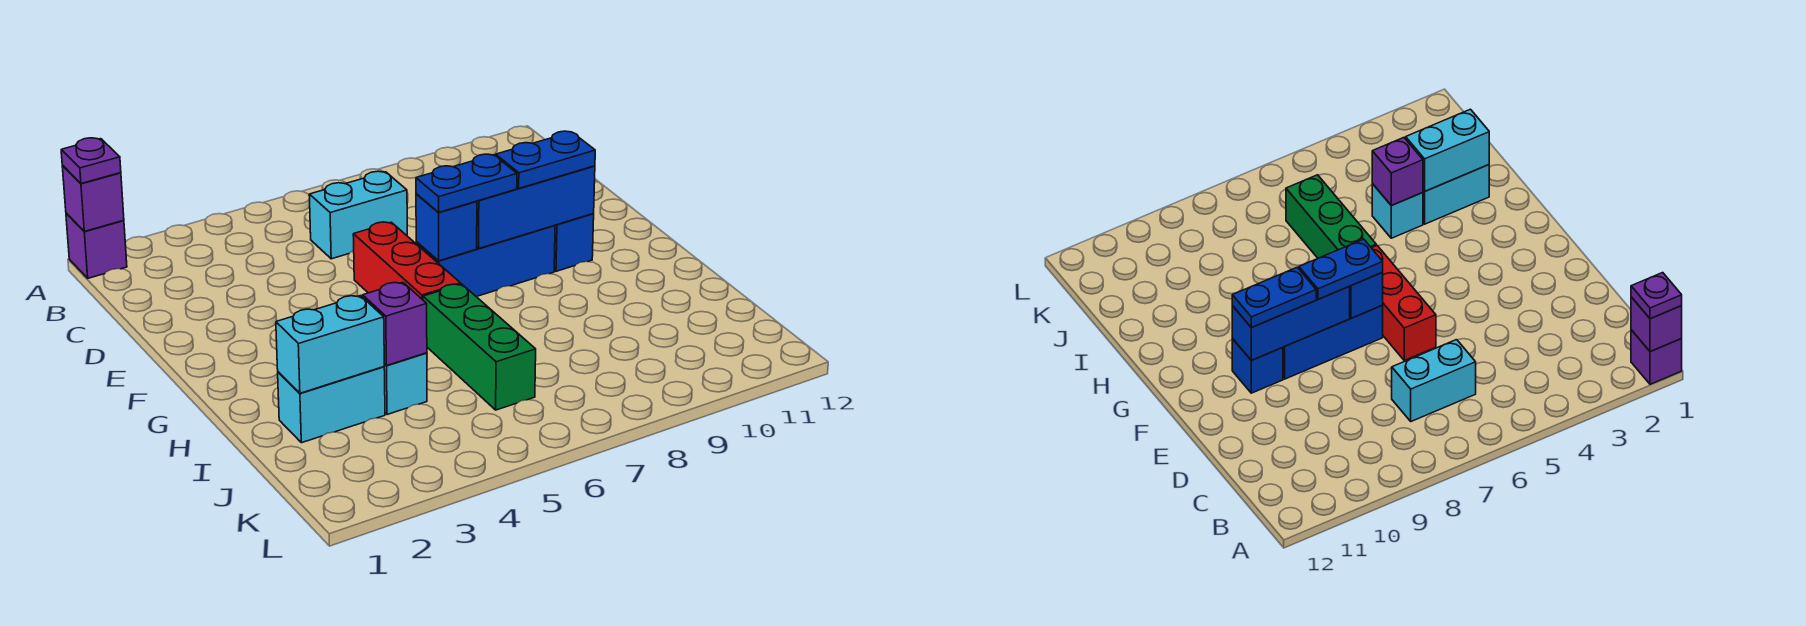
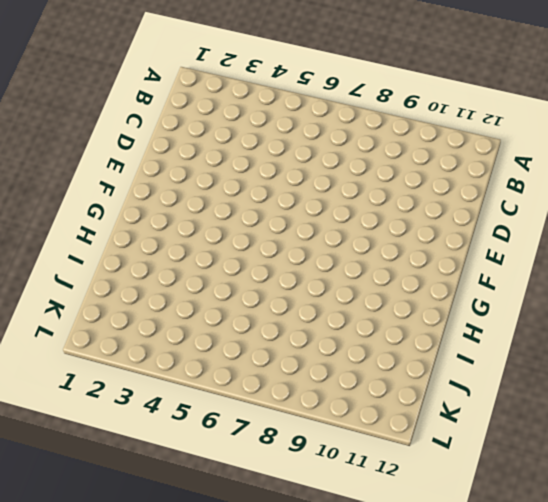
none -> purple brick A1 level 1
none -> cyan brick C6:C7 level 1
none -> red brick E6:G6 level 1

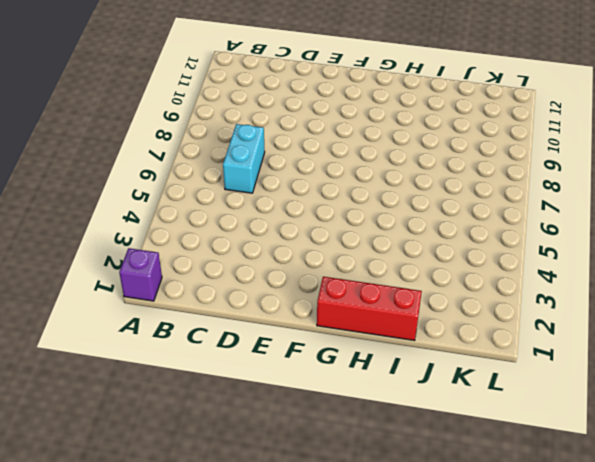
red brick G1:I1 level 1 -> red brick E6:G6 level 1
none -> blue brick F7:F9 level 1
none -> blue brick F10 level 1
none -> green brick H6:J6 level 1

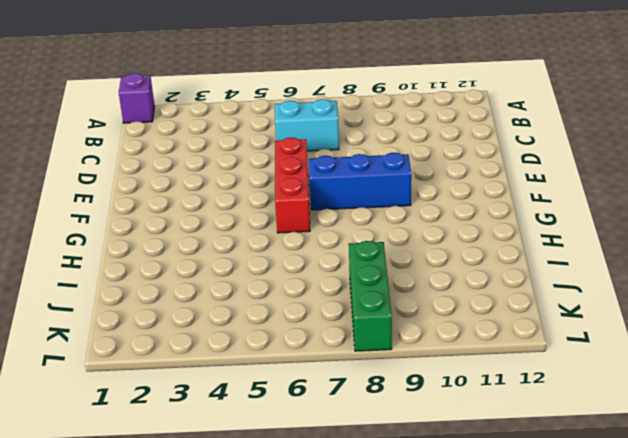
green brick J8:L8 level 1 -> green brick H6:J6 level 1
none -> blue brick F10 level 1
none -> cyan brick I2:I3 level 1
none -> cyan brick I4 level 1

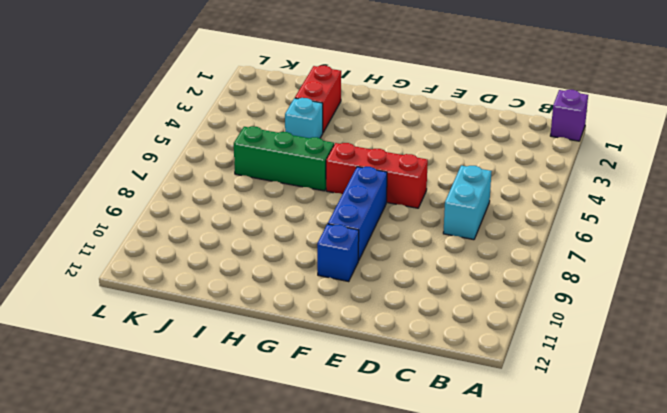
red brick I2:I3 level 1 -> cyan brick I2:I3 level 1
none -> purple brick A1 level 2
none -> blue brick F7 level 2
none -> blue brick F8:F10 level 2

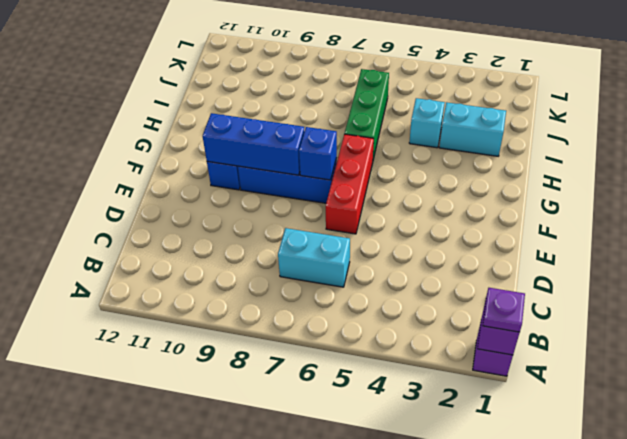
none -> cyan brick I2:I3 level 2
none -> purple brick I4 level 2
none -> blue plate F7:F8 level 3

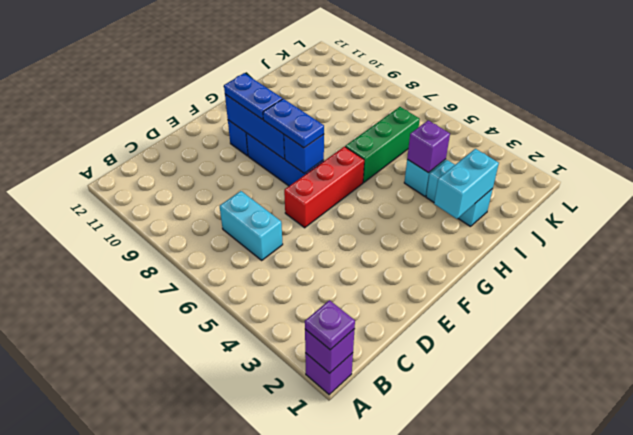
cyan brick H2:I2 level 2 -> cyan brick I2:I3 level 2

